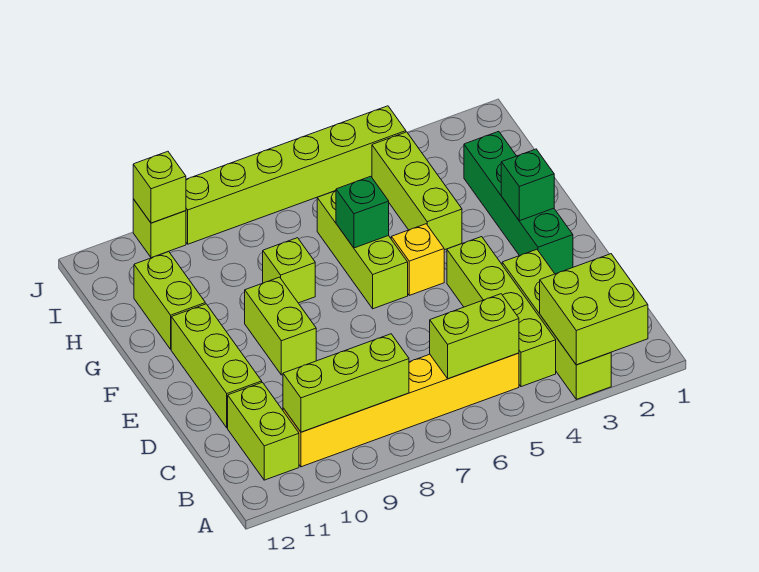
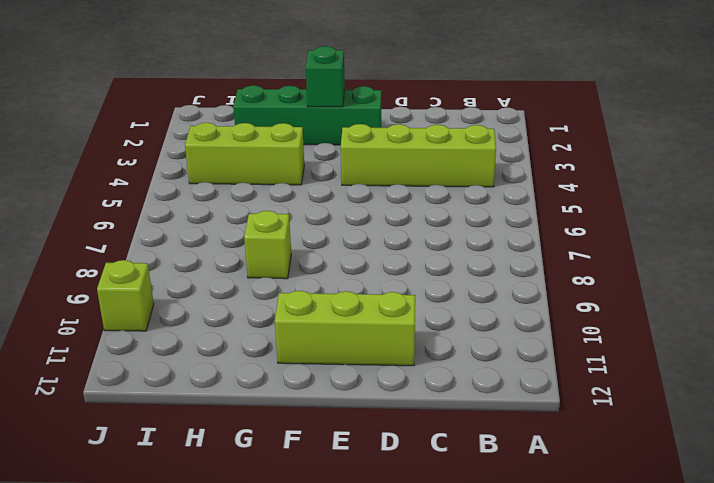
none -> lime brick A3:D3 level 1
none -> yellow brick B5:B10 level 1
none -> lime brick B11:C11 level 1

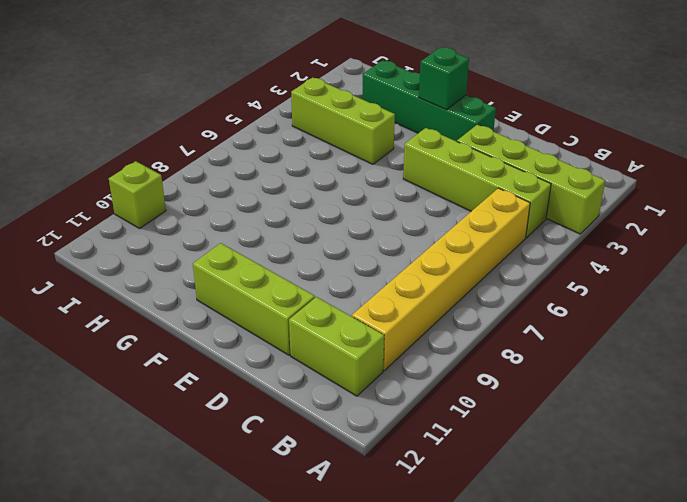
none -> lime brick E9:F9 level 1
none -> yellow brick F5 level 1
none -> lime brick F6:H6 level 1

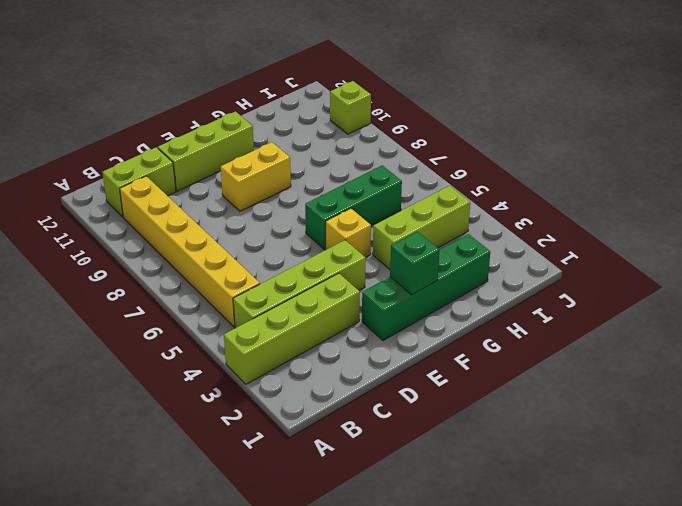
yellow brick E9:F9 level 1 -> lime brick E9:F9 level 1
green brick F6:H6 level 1 -> lime brick F6:H6 level 1
none -> lime brick G8 level 1
none -> lime brick G11:H11 level 1
none -> lime brick J4:J9 level 1

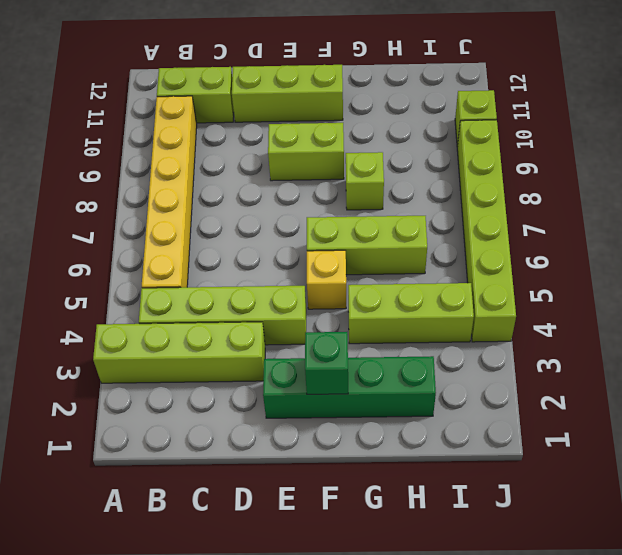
none -> lime brick G11:H11 level 1
none -> lime brick A2:B3 level 2
none -> lime brick B5:B6 level 2

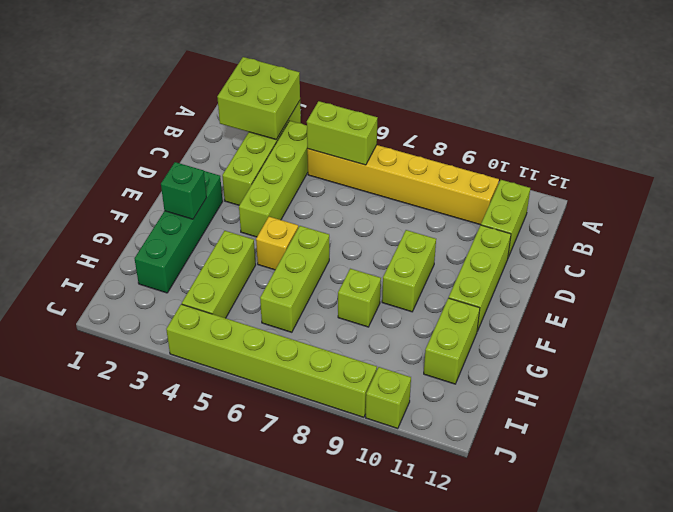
none -> lime brick B8:B10 level 2
none -> green brick G6 level 2
none -> lime brick J10 level 2

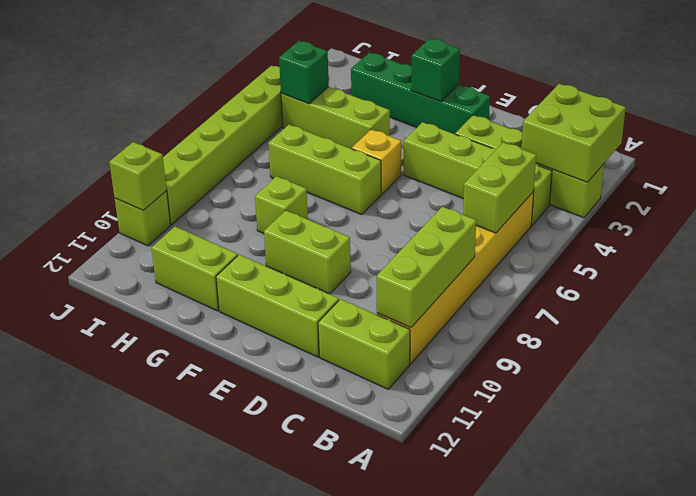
green brick I4 level 2 -> green brick G6 level 2

